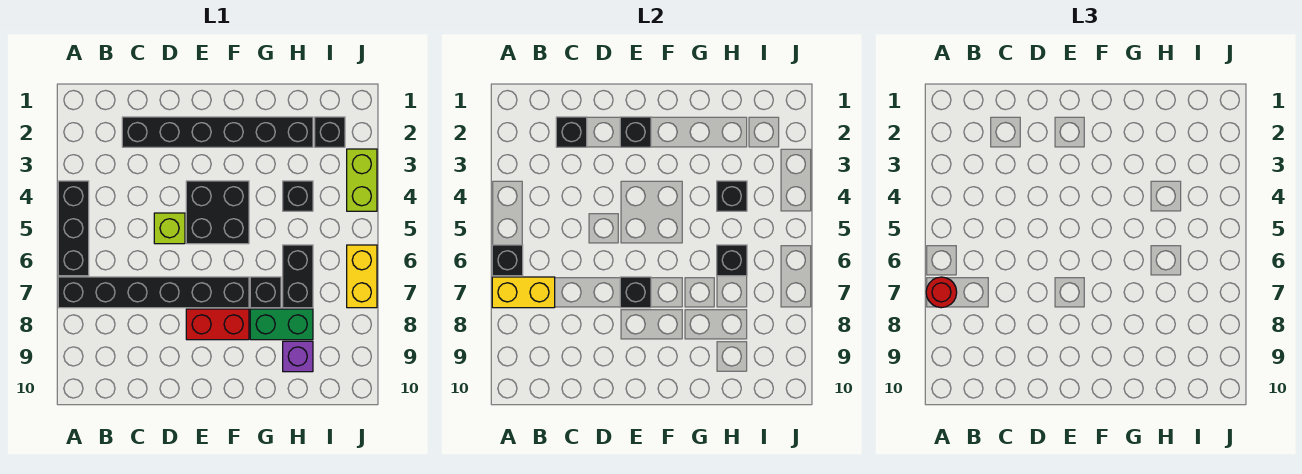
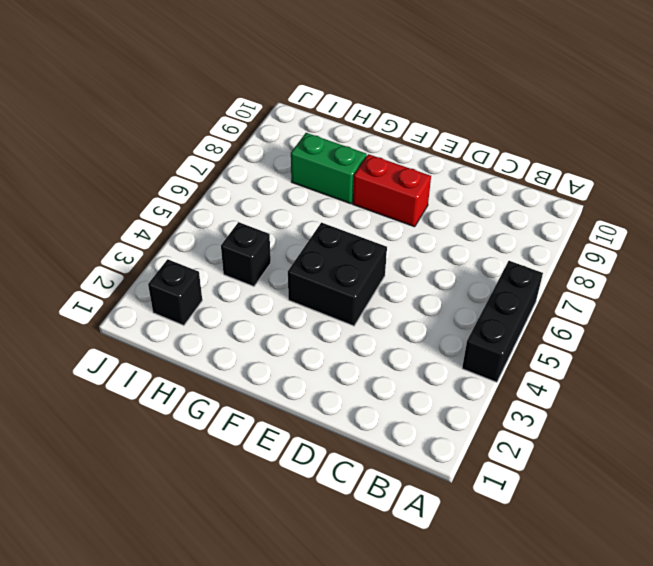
none -> black brick A7:F7 level 1
none -> black brick C2:H2 level 1
none -> lime brick D5 level 1

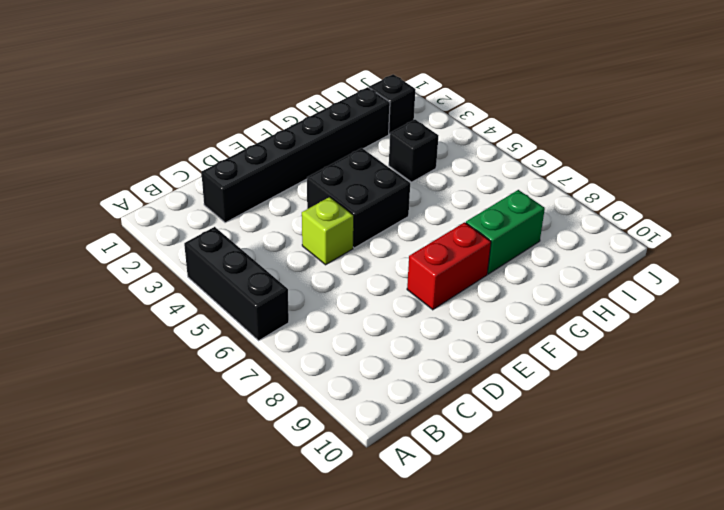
none -> black brick A7:F7 level 1
none -> black brick G7 level 1
none -> black brick H6:H7 level 1

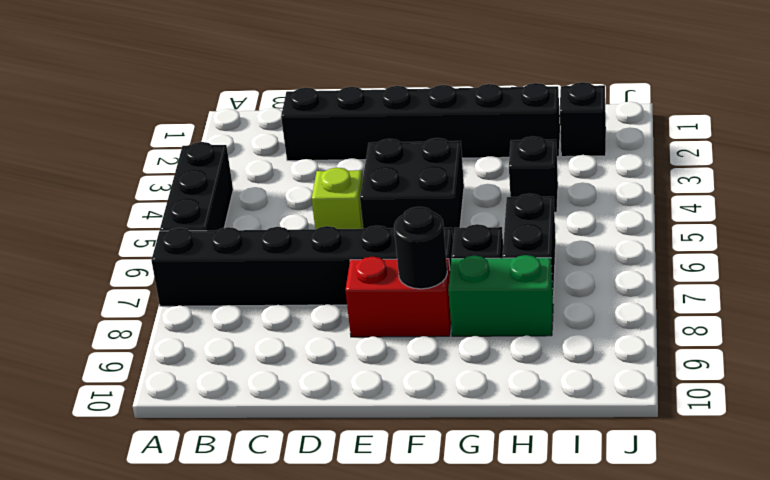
black round brick F8 level 2 -> none
none -> purple brick H9 level 1
none -> lime brick J3:J4 level 1
none -> yellow brick J6:J7 level 1

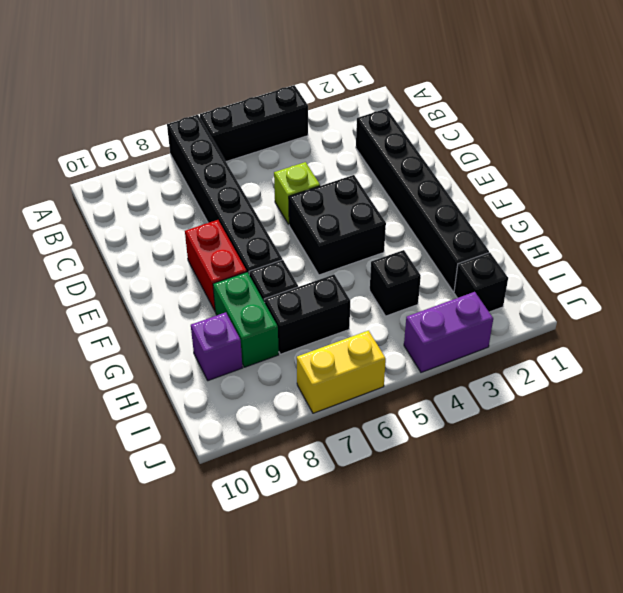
purple brick J3:J4 level 1 -> lime brick J3:J4 level 1
none -> black brick A6 level 2
none -> yellow brick A7:B7 level 2
none -> black brick C2 level 2

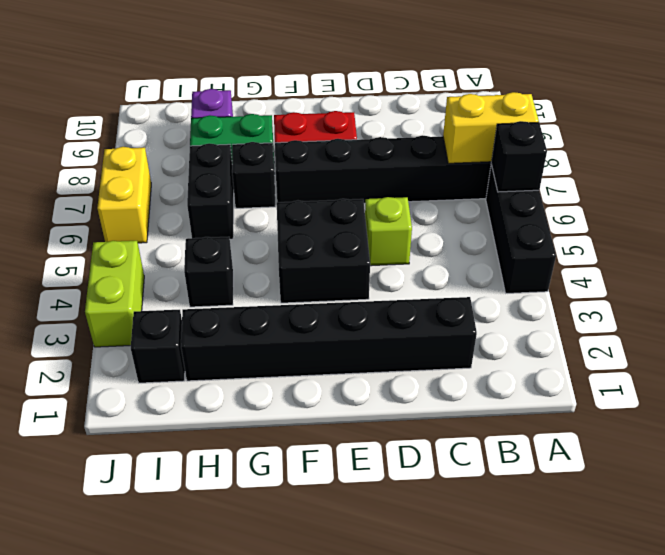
none -> black brick C2 level 2
none -> black brick E2 level 2
none -> black brick E7 level 2

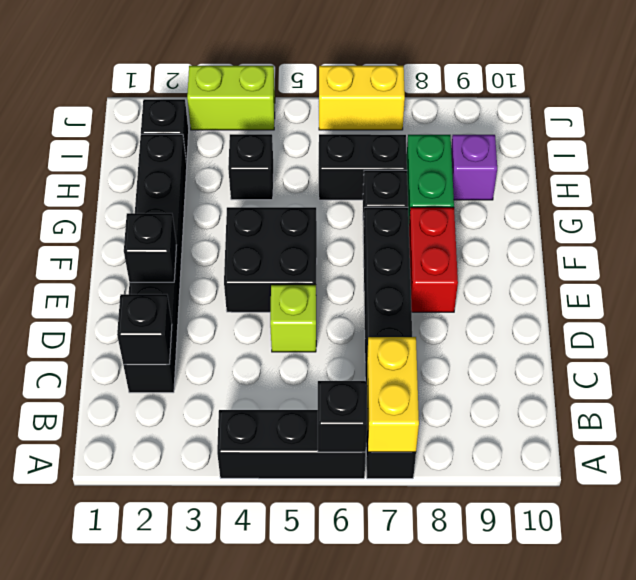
none -> black brick E7 level 2
none -> black brick H4 level 2
none -> black brick H6 level 2

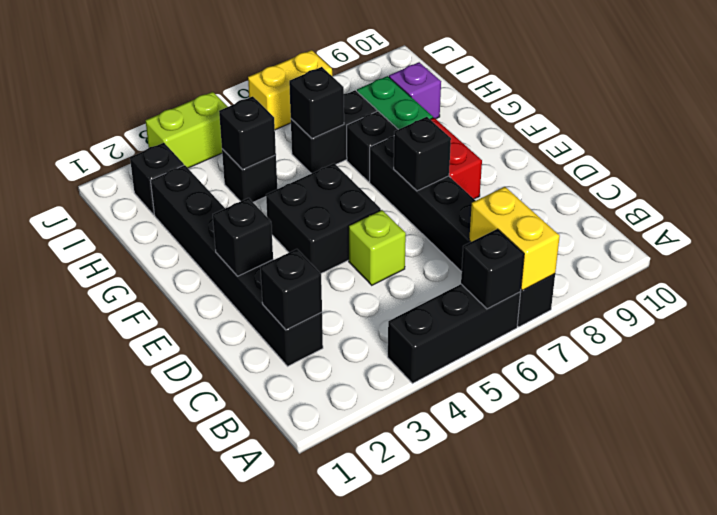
none -> red round brick A7 level 3

